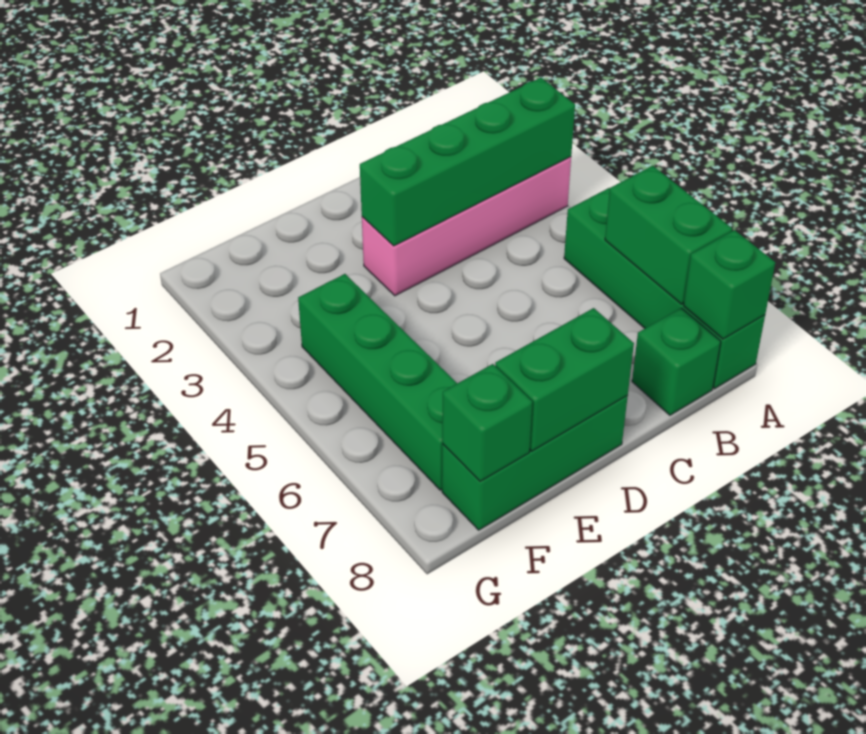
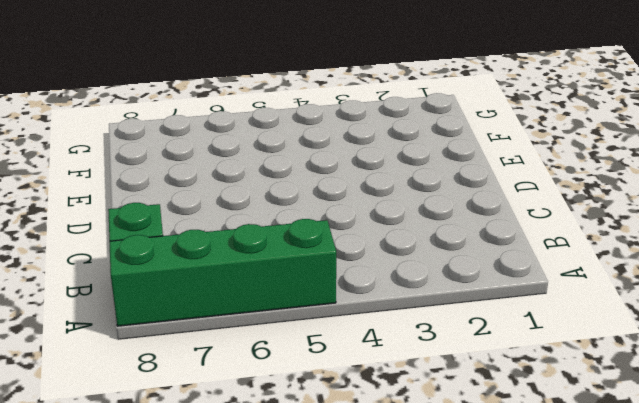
none -> pink brick A3:D3 level 1
none -> green brick D8:F8 level 1

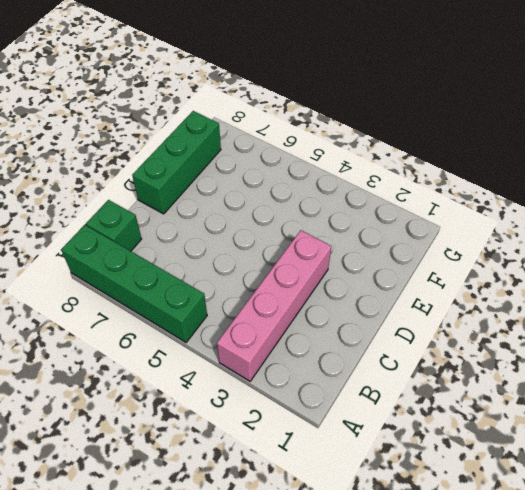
none -> green brick F4:F7 level 1
none -> green brick A3:D3 level 2

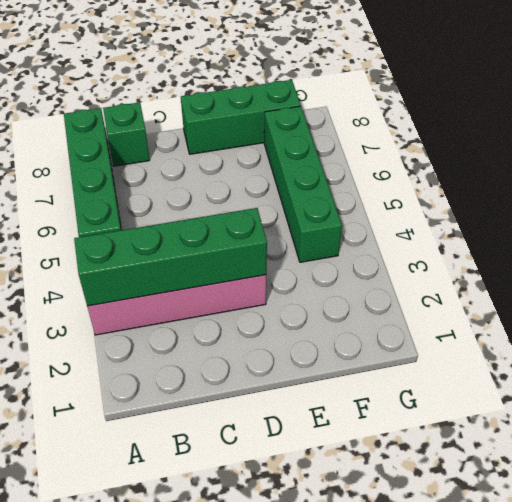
none -> green brick A6:A7 level 2
none -> green brick A8 level 2

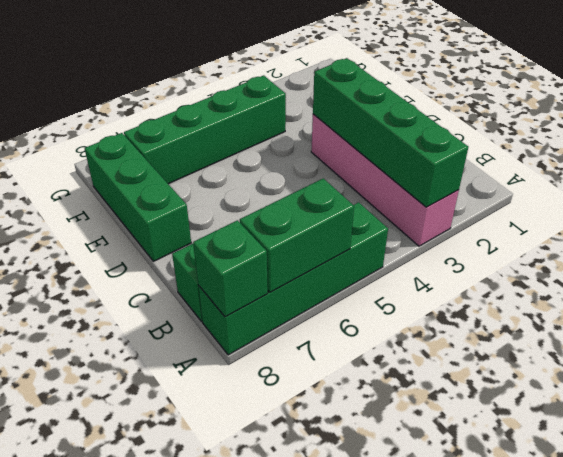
none -> green brick D8:E8 level 2
none -> green brick F8 level 2

